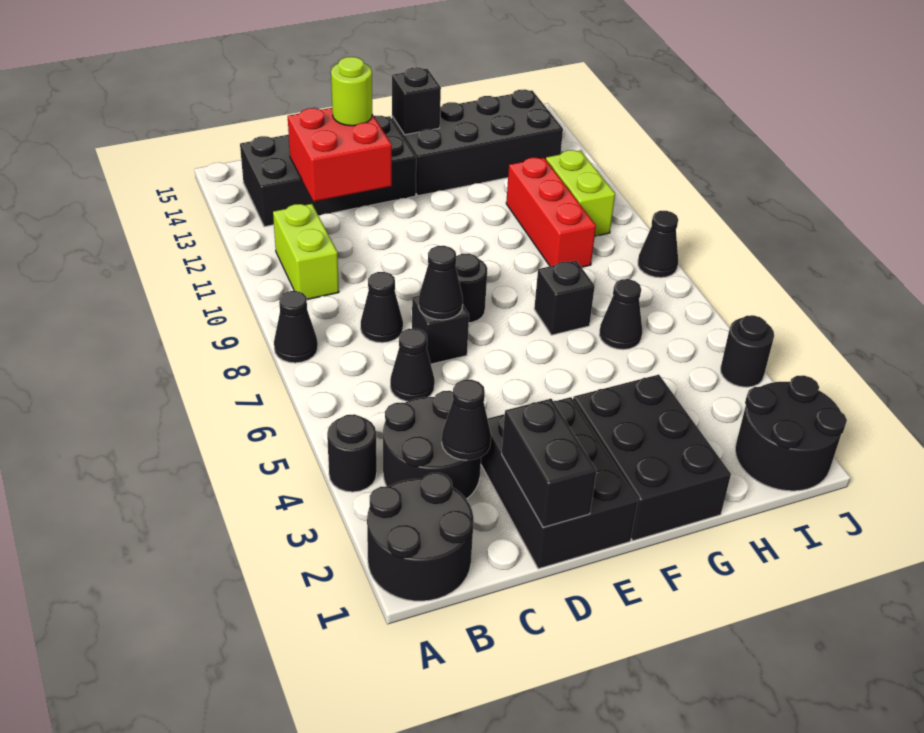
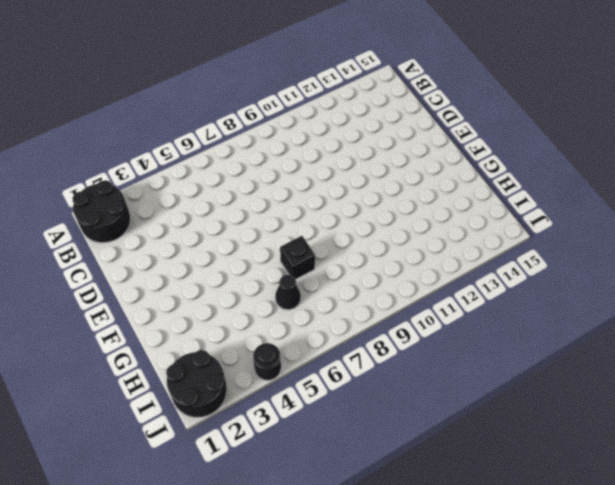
none -> black round brick A4 level 1
none -> black cone A8 level 1
none -> black round brick B3:C4 level 1

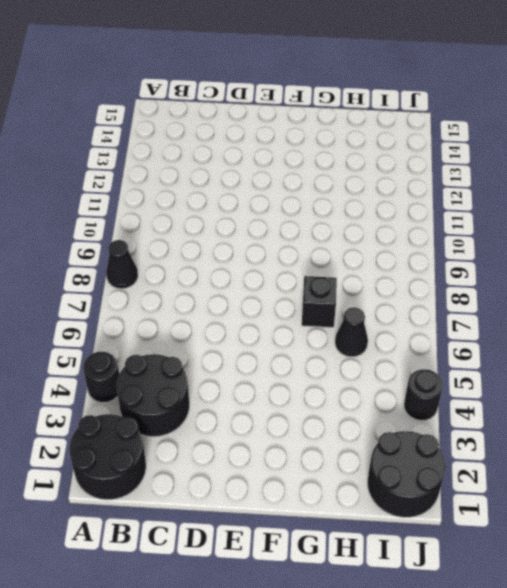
none -> lime brick B10:B11 level 1
none -> black brick B13:E14 level 1
none -> black cone C6 level 1

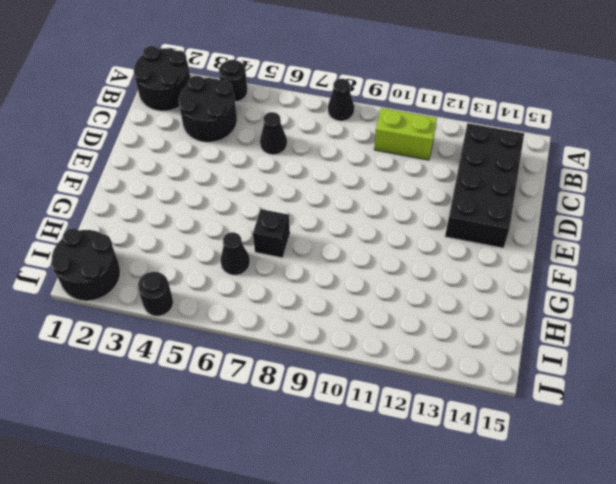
none -> black cone C8 level 1
none -> black brick D1:E3 level 1
none -> black brick D7 level 1

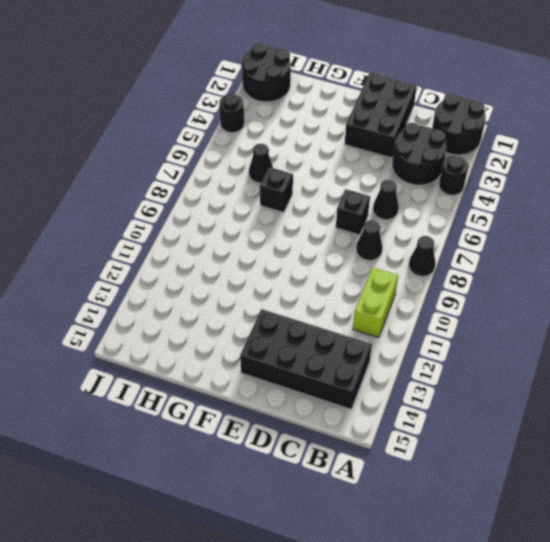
none -> black round brick E8 level 1
none -> black brick F1:G3 level 1
none -> black brick F13:I14 level 1

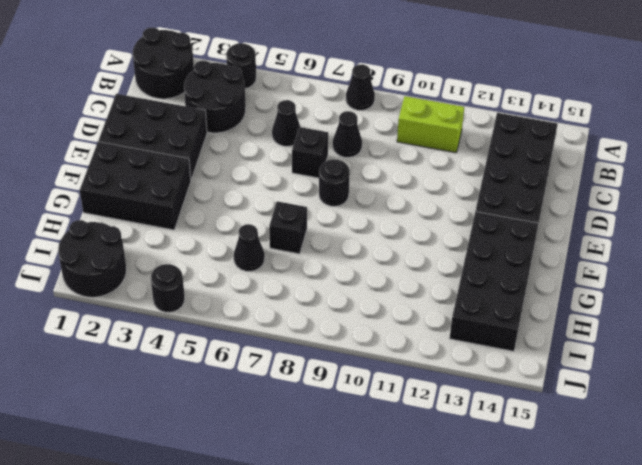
none -> red brick H9:H11 level 1
none -> lime brick I10:I11 level 1
none -> black cone J8 level 1

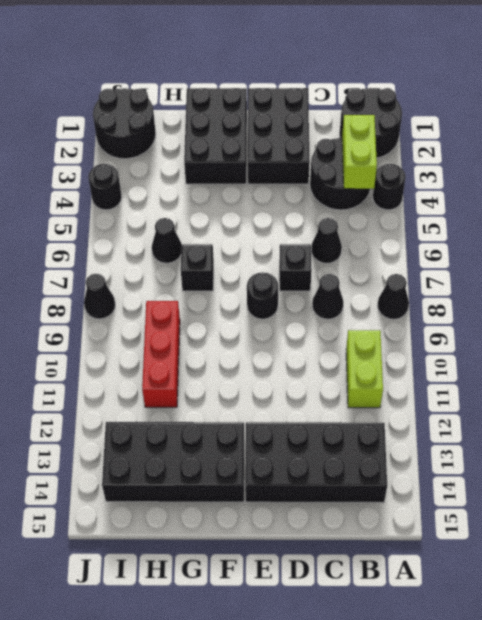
lime brick B3:B4 level 2 -> lime brick I10:I11 level 1
none -> black cone C3 level 2
none -> red brick C12:D13 level 2
none -> black brick D1:D2 level 2

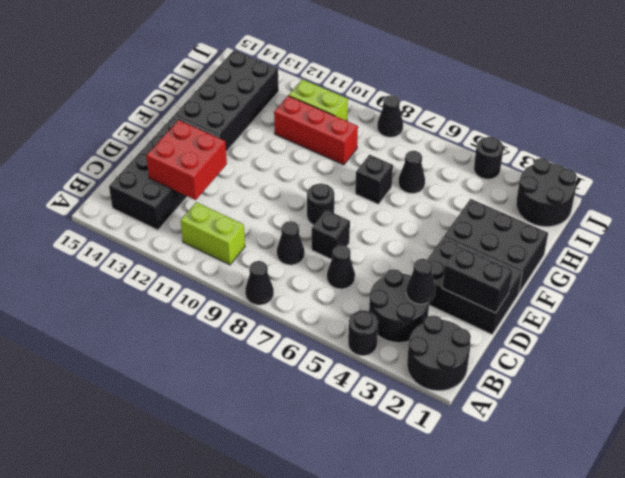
none -> black cone D7 level 2
none -> black brick F14 level 2
none -> lime round brick D13 level 3

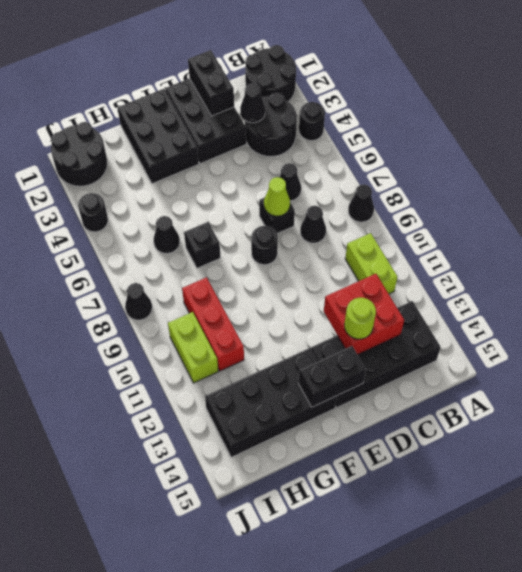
lime cone D7 level 2 -> black cone D7 level 2
black brick E14:F14 level 2 -> black brick F14 level 2

